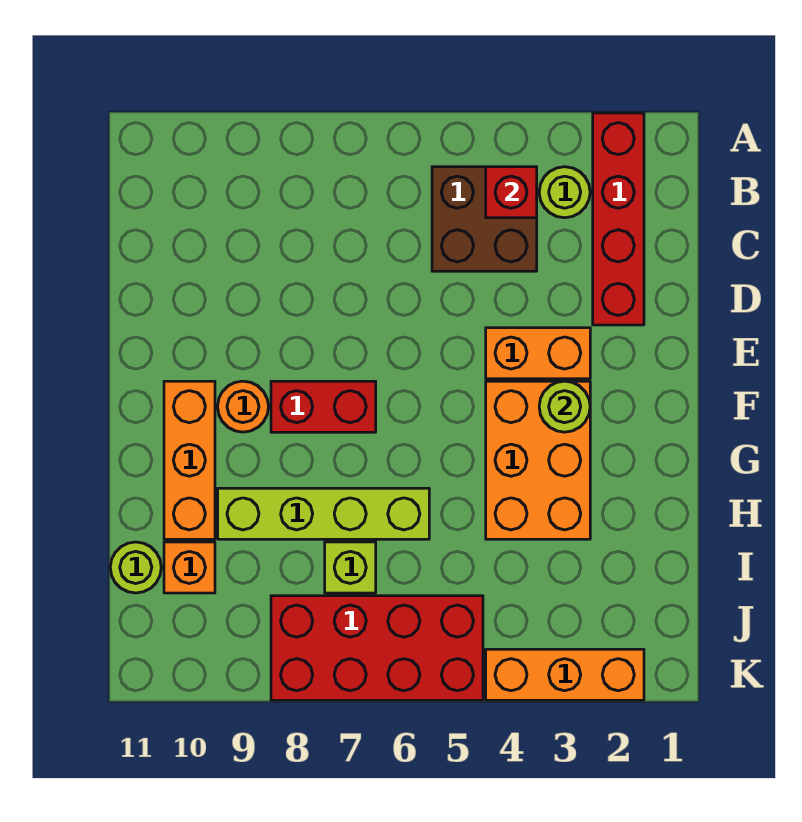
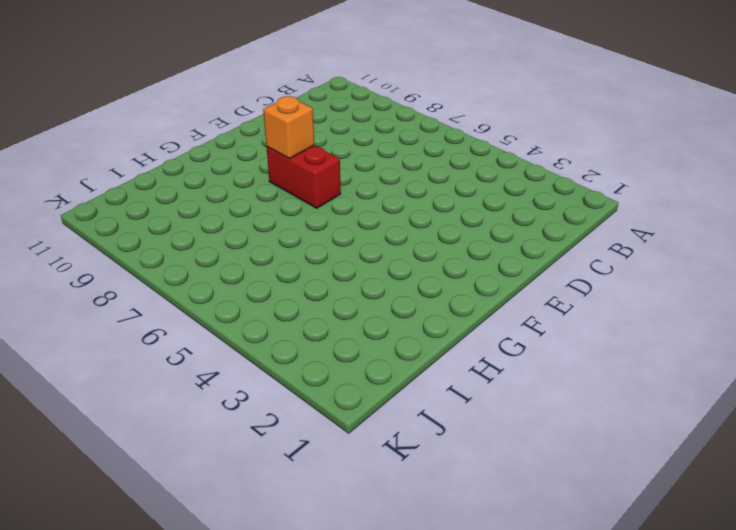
orange brick F8 level 2 -> orange brick I10 level 1
none -> red brick A2:D2 level 1
none -> lime round brick B3 level 1
none -> brown brick B4:C5 level 1

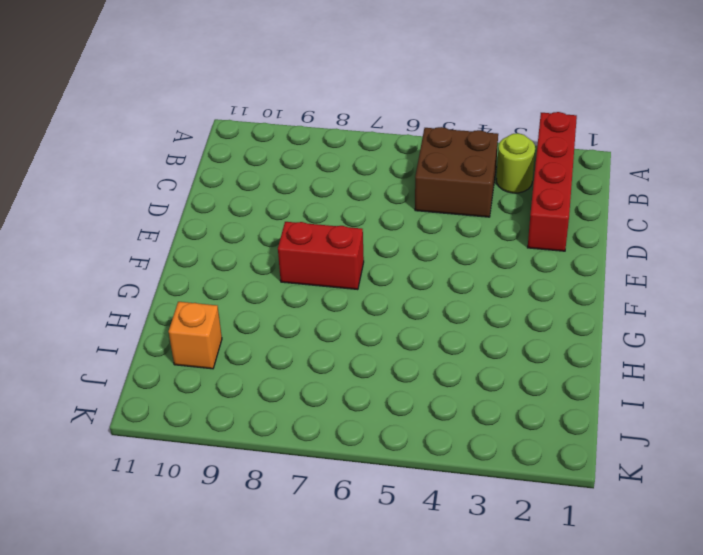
none -> orange brick E3:E4 level 1
none -> orange brick F3:H4 level 1
none -> orange round brick F9 level 1

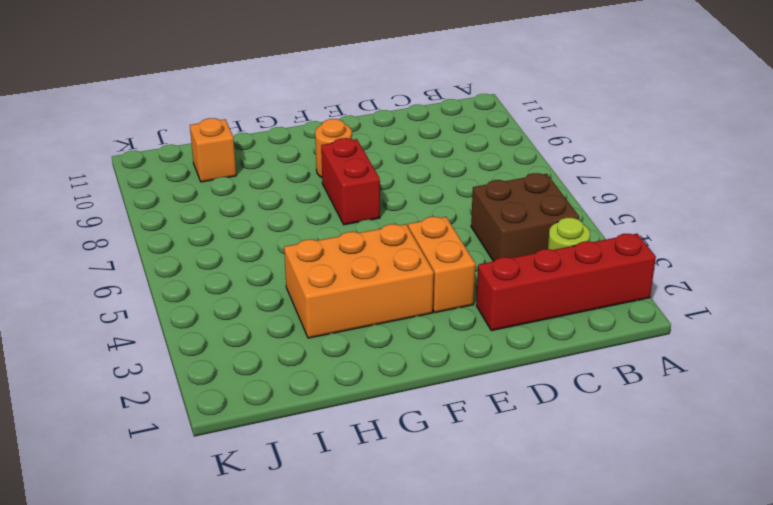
none -> orange brick F10:H10 level 1
none -> lime brick H6:H9 level 1
none -> lime brick I7 level 1

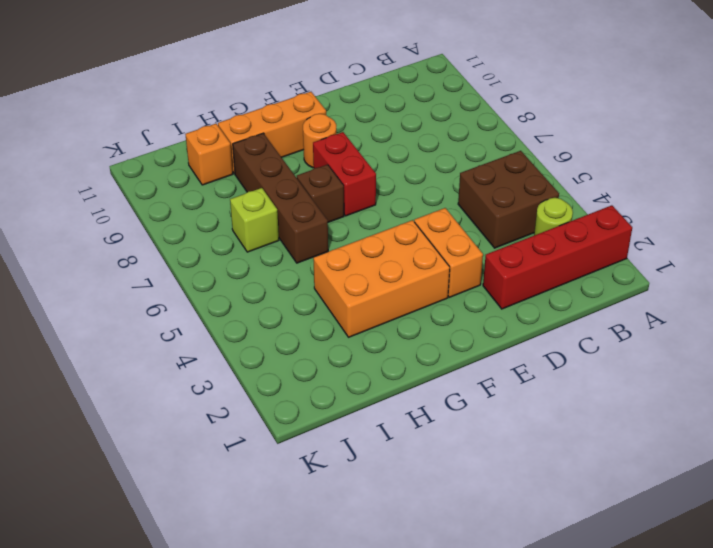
brown brick G7 level 1 -> none
brown brick H6:H9 level 1 -> lime brick H6:H9 level 1
none -> lime round brick I11 level 1
none -> red brick J5:K8 level 1
none -> orange brick K2:K4 level 1

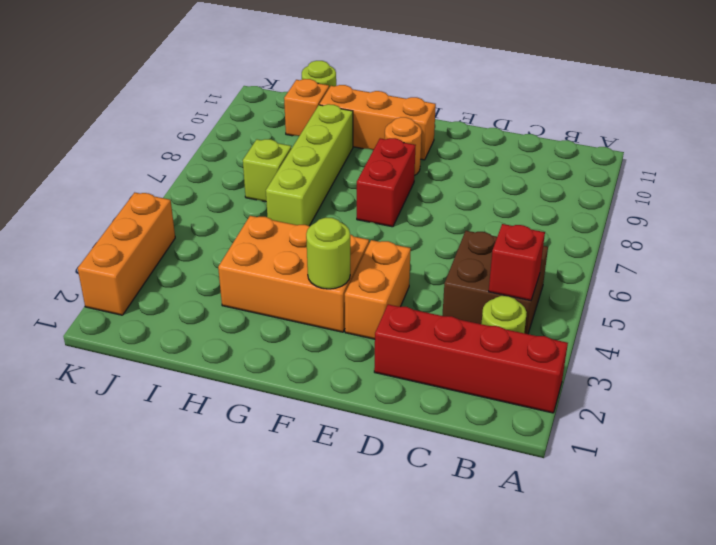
none -> red brick J5:K8 level 1

